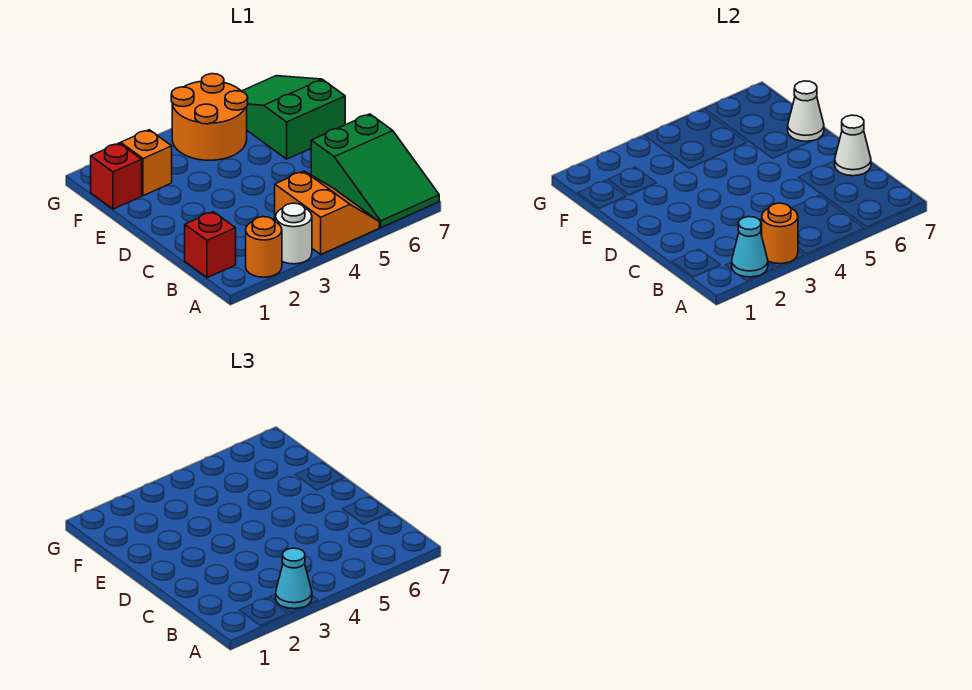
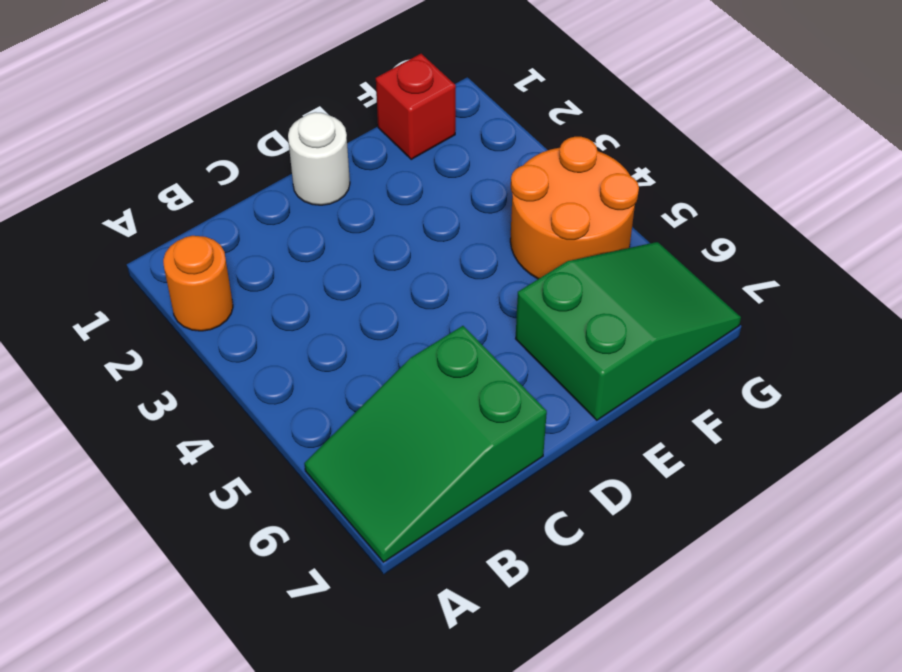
white round brick D1 level 1 -> white round brick A3 level 1
none -> orange slope A4:B5 level 1 top 4
none -> red brick B1 level 1
none -> orange brick F2 level 1

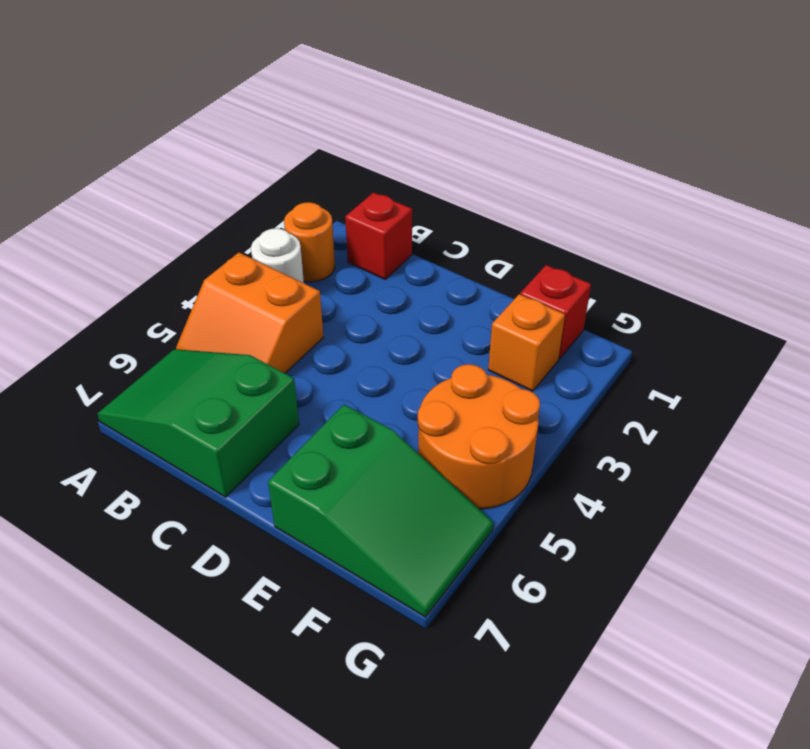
none -> cyan cone A2 level 2
none -> orange round brick A3 level 2
none -> white cone C7 level 2

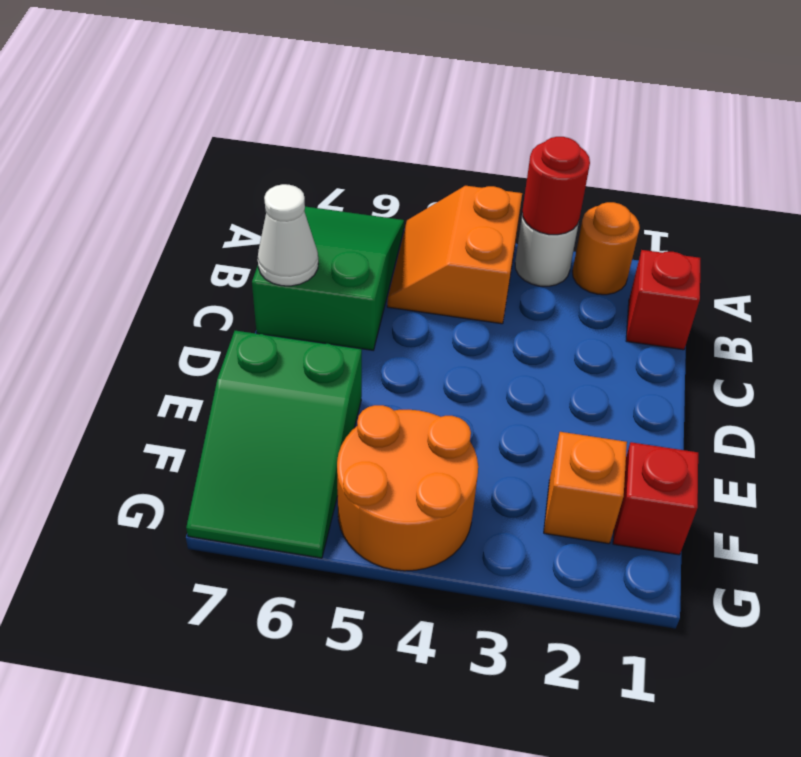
red round brick A3 level 2 -> orange round brick A3 level 2
none -> cyan cone A2 level 2
none -> white cone E7 level 2
none -> cyan cone A3 level 3

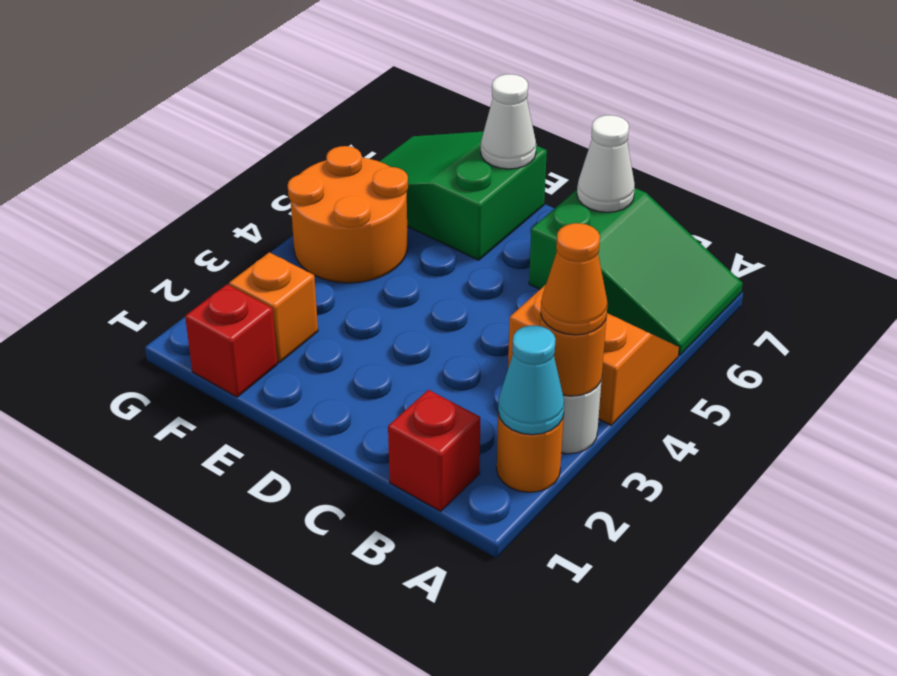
orange cone A3 level 3 -> cyan cone A3 level 3

